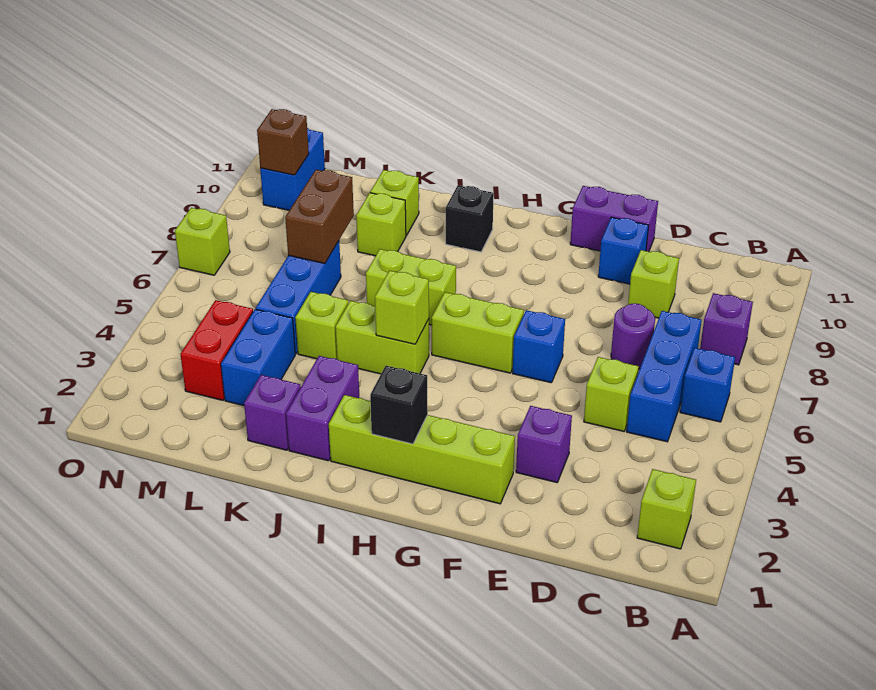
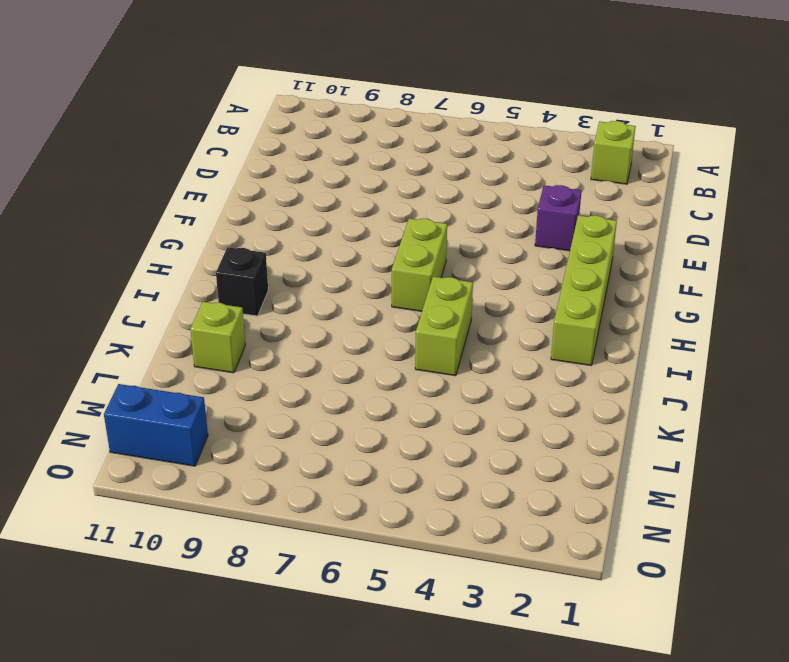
none -> blue brick B6 level 1
none -> purple brick B8 level 1
none -> blue brick C5:C7 level 1
none -> lime brick D5 level 1

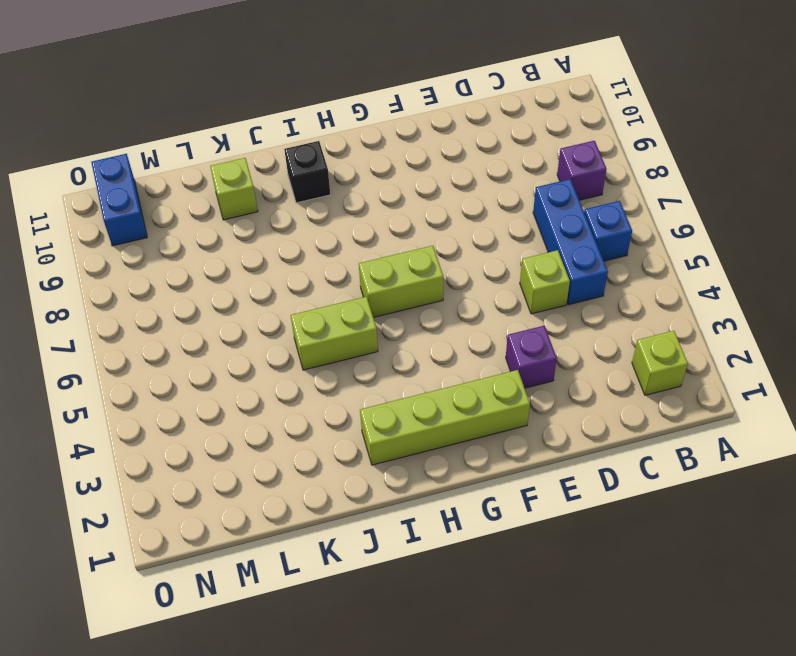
none -> purple round brick D7 level 1
none -> lime brick D9 level 1
none -> blue brick E10 level 1
none -> purple brick E11:F11 level 1

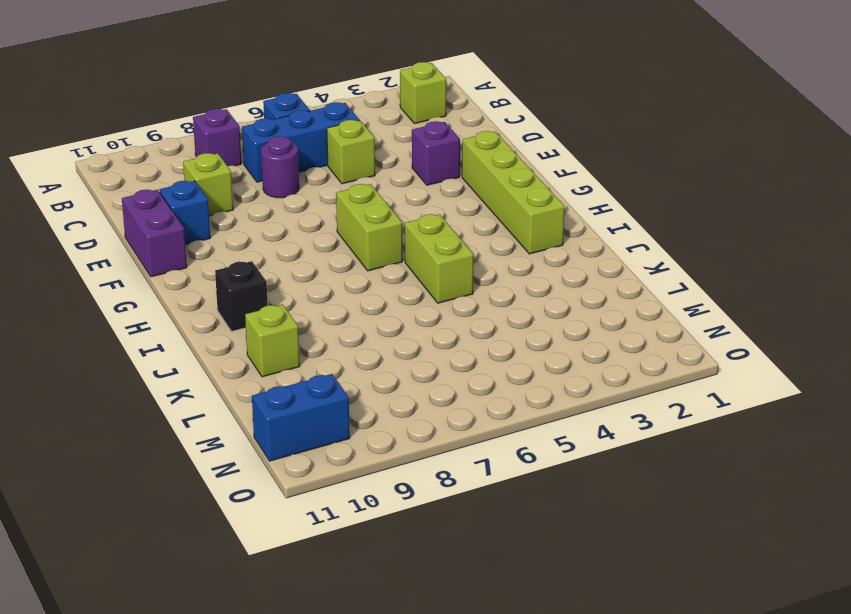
none -> blue brick F6 level 1
none -> lime brick I7:J7 level 1
none -> purple brick J2:J3 level 1
none -> purple brick K2 level 1

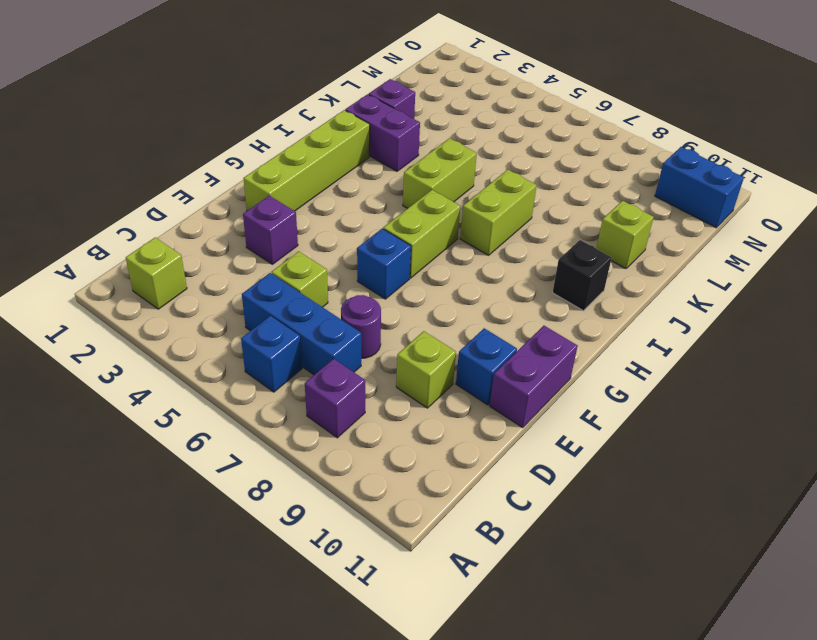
none -> lime brick K5 level 1
none -> lime brick K9 level 1
none -> blue brick L3:L4 level 1
none -> blue brick L5:L7 level 1

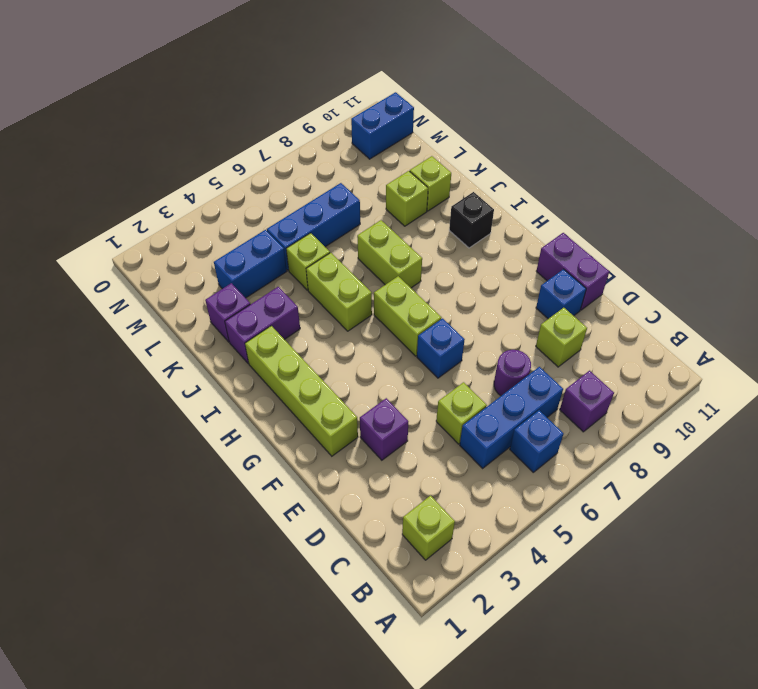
none -> red brick M3:M4 level 1
none -> lime brick O7 level 1
none -> black brick H2 level 2
none -> lime brick I5 level 2

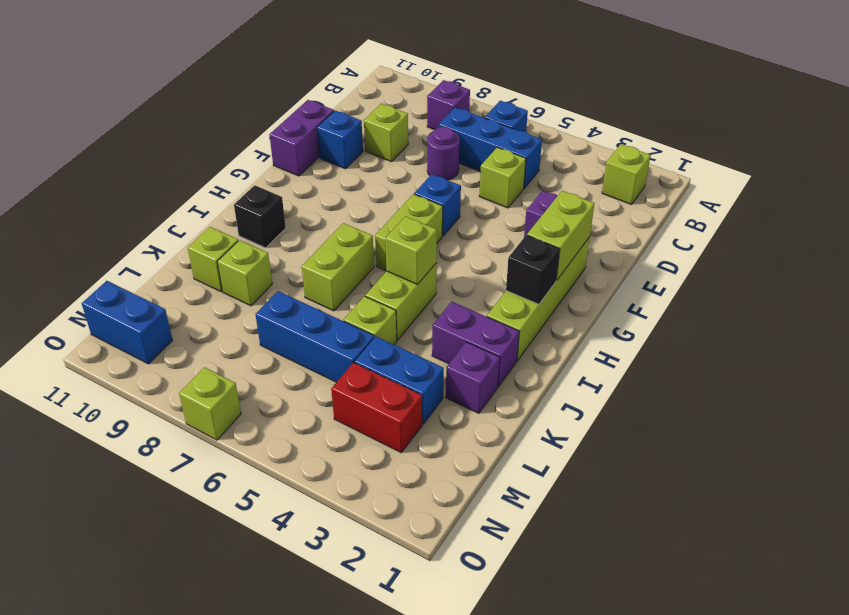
lime brick F2:G2 level 2 -> none
none -> brown brick L7:L8 level 2
none -> brown brick N10 level 2

